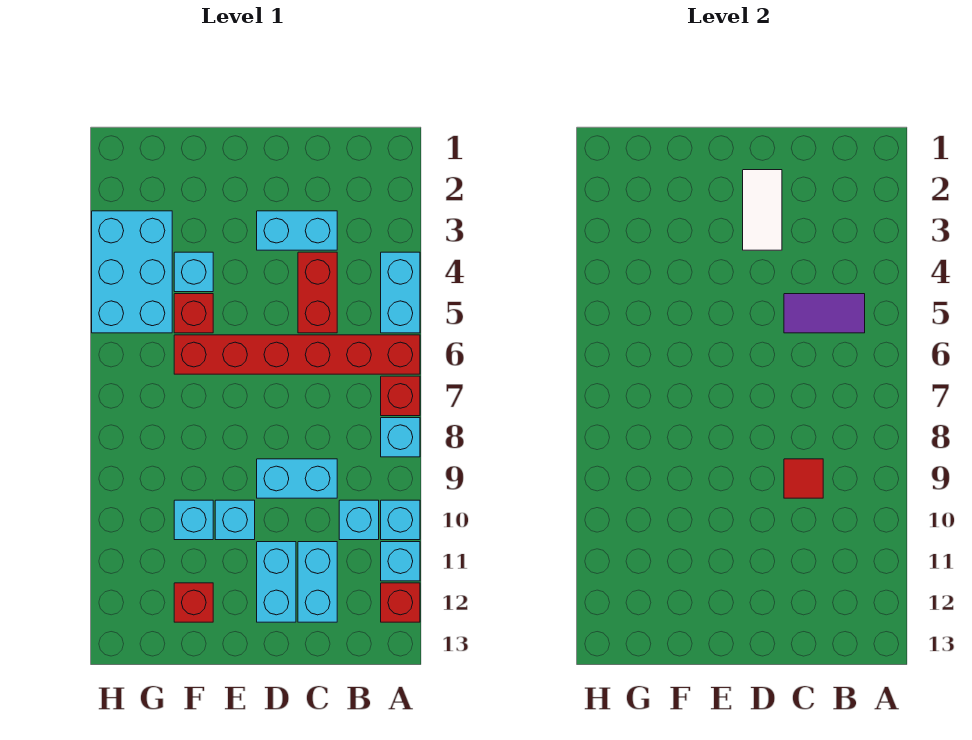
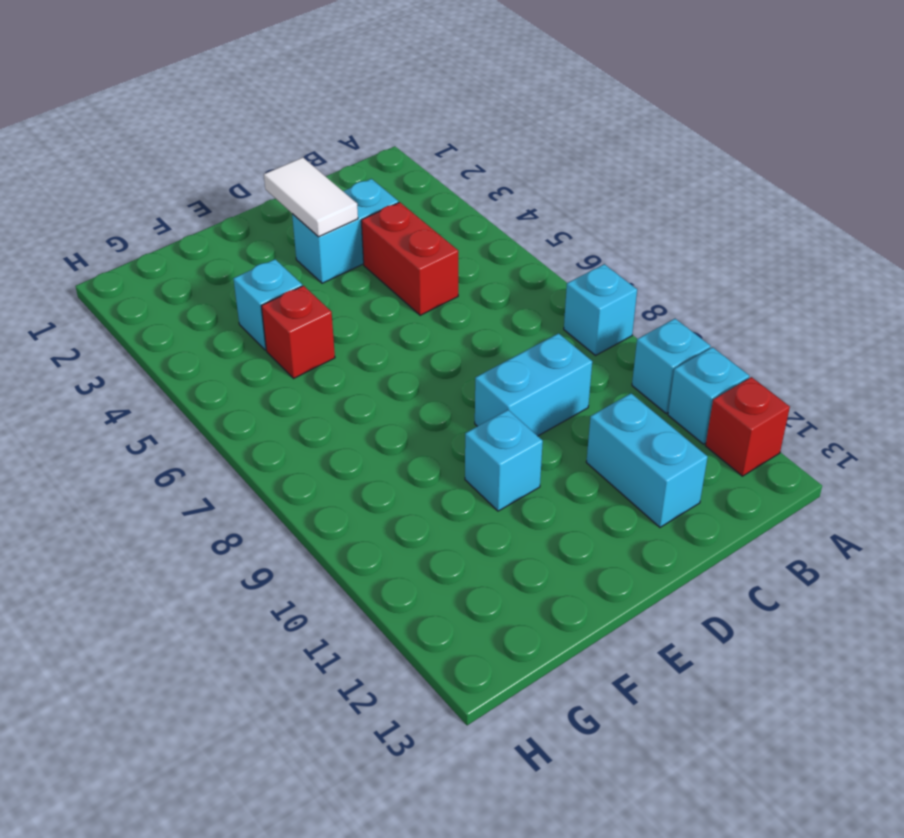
none -> cyan brick A4:A5 level 1
none -> red brick A6:F6 level 1
none -> red brick A7 level 1

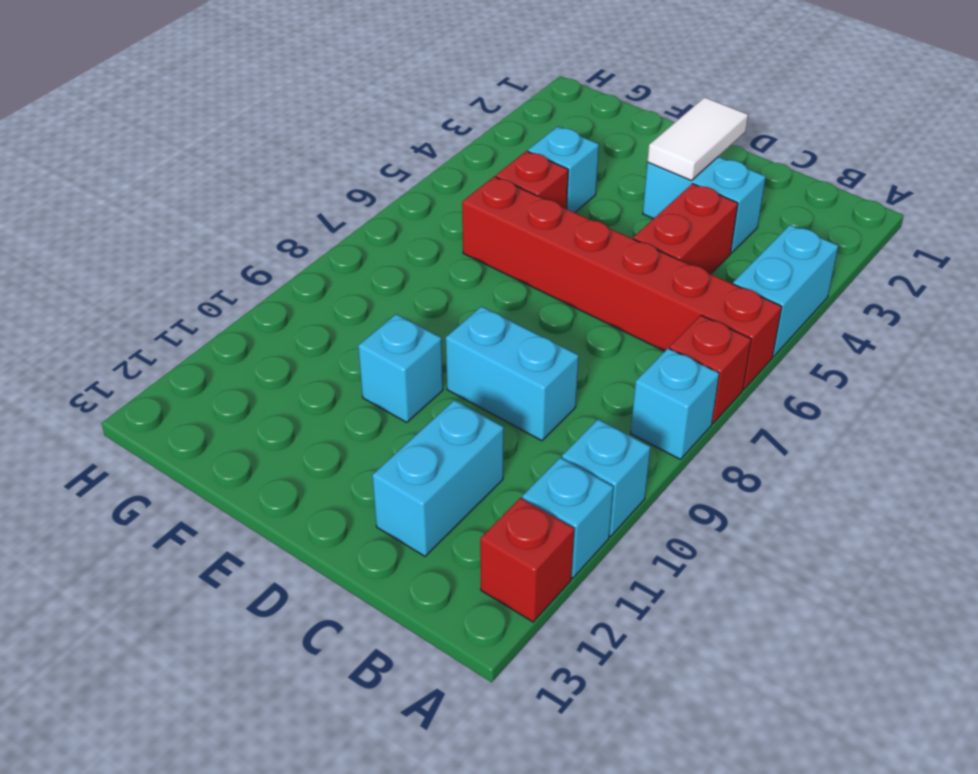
none -> cyan brick B10 level 1
none -> cyan brick D11:D12 level 1
none -> cyan brick F10 level 1

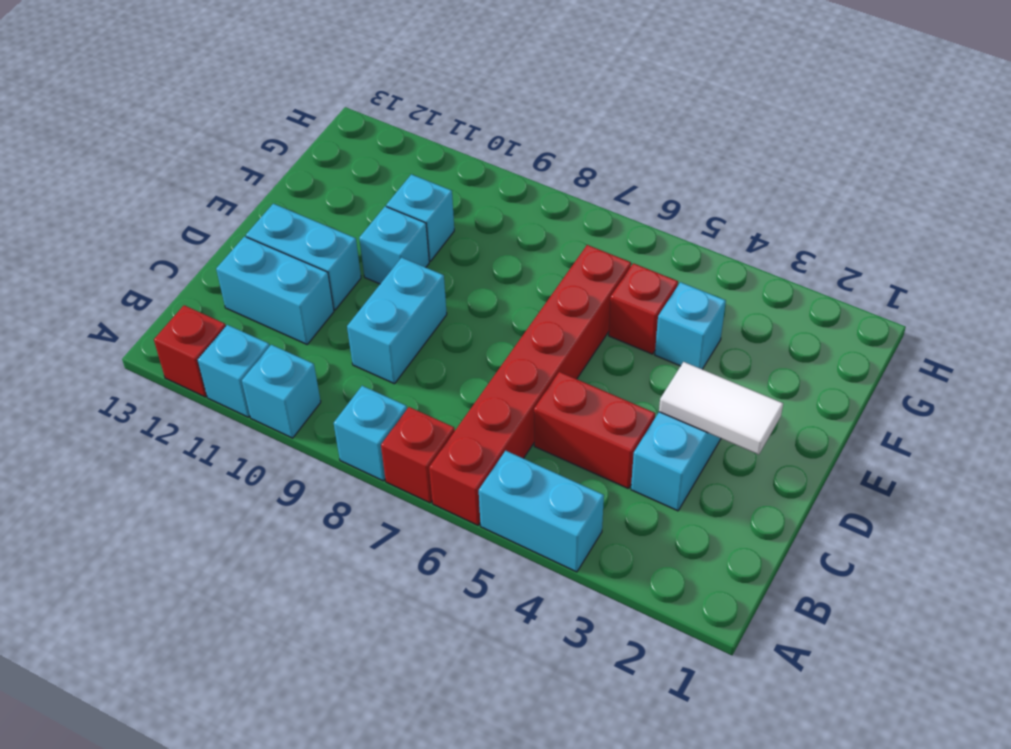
none -> cyan brick B10 level 1
none -> red brick F12 level 1
none -> cyan brick G3:H5 level 1

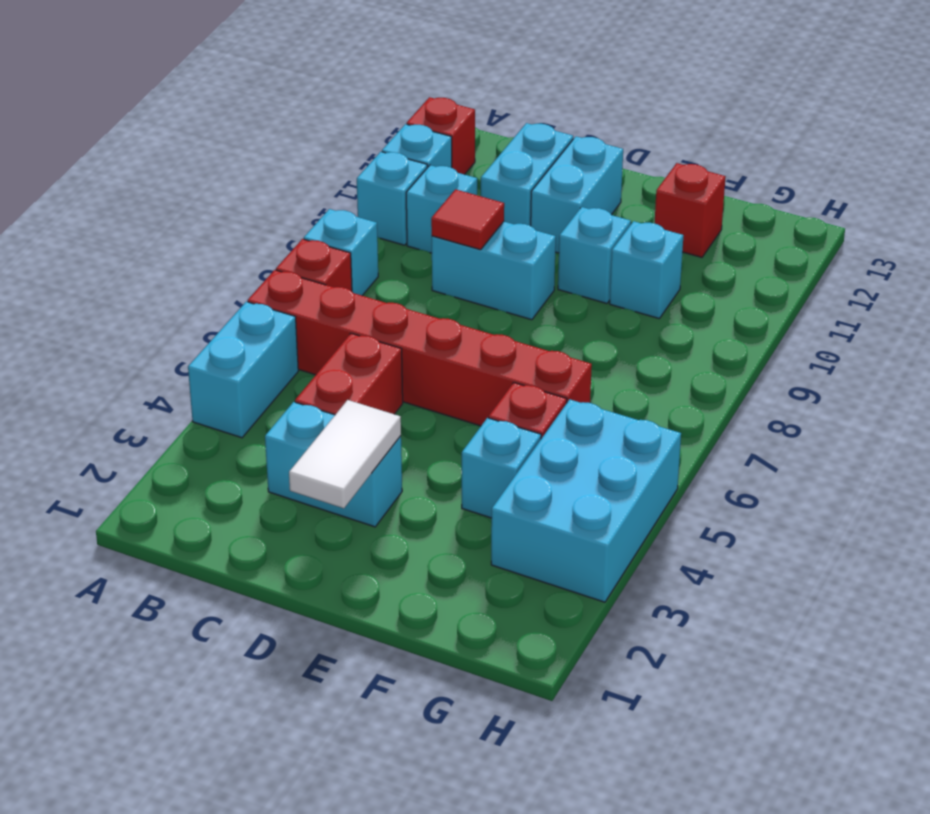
none -> purple tile B5:C5 level 2

